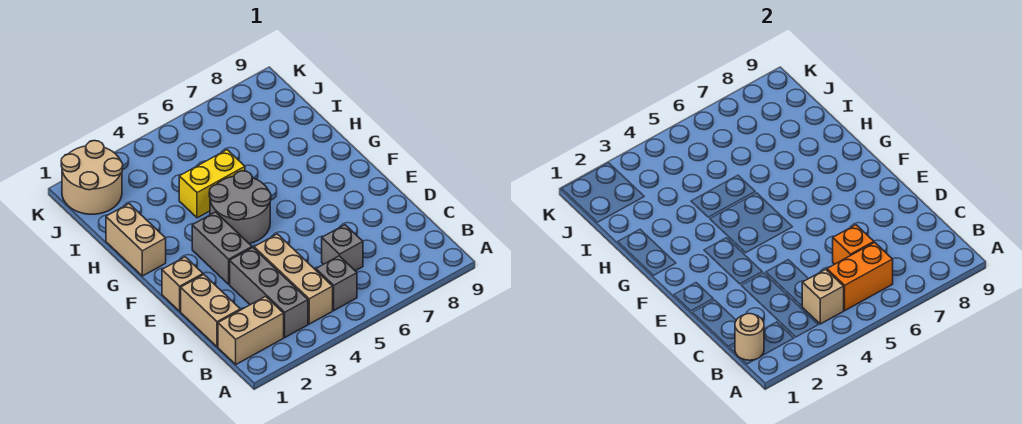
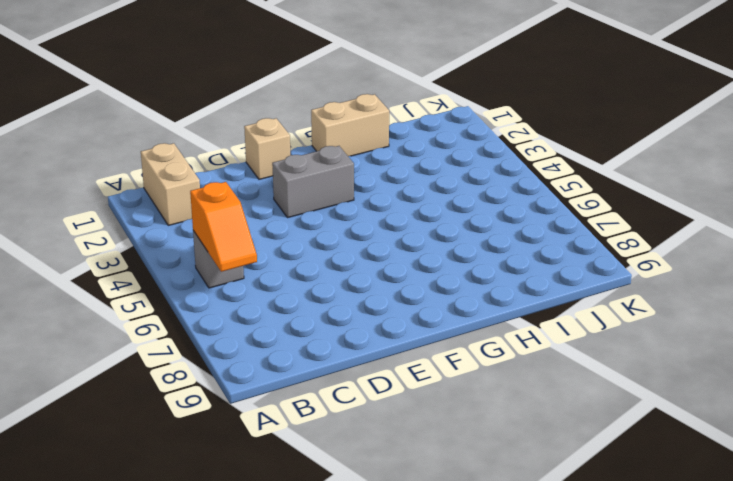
orange slope B5:B6 level 2 top 5 -> orange brick B5:B6 level 2
none -> grey brick B3:D3 level 1
none -> tan brick B4:D4 level 1
none -> tan brick C1:D1 level 1

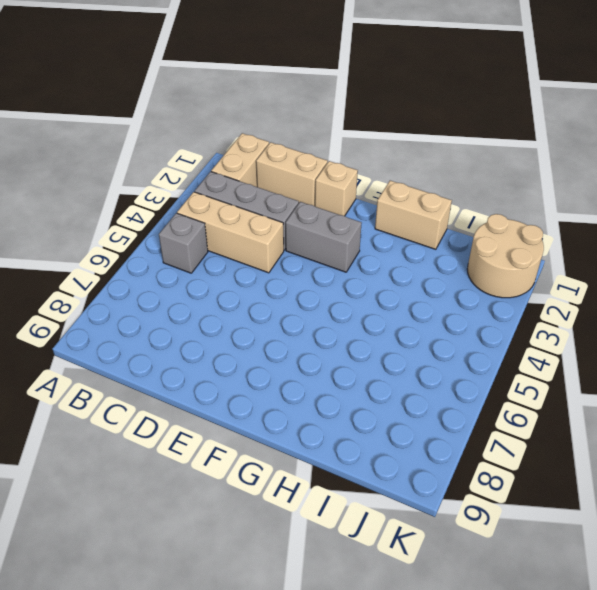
none -> grey brick C6 level 1
none -> grey round brick F4:G5 level 1
none -> yellow brick H4:H5 level 1

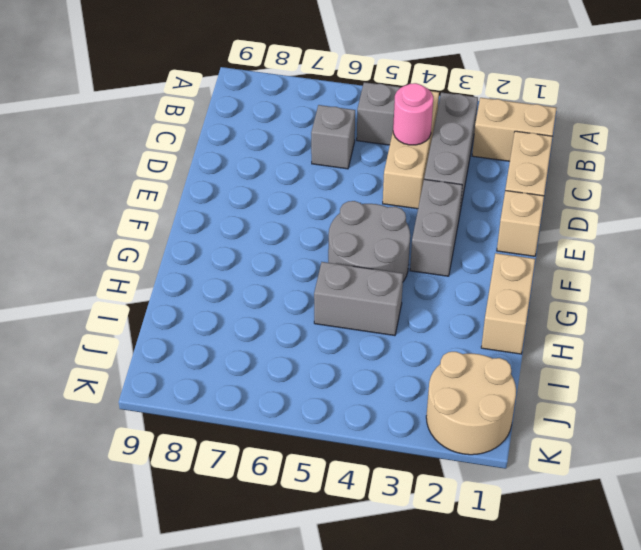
pink round brick C4 level 2 -> none
grey brick H4:H5 level 1 -> yellow brick H4:H5 level 1
none -> tan round brick B1 level 2
none -> tan brick B4 level 2
none -> orange brick B5:B6 level 2

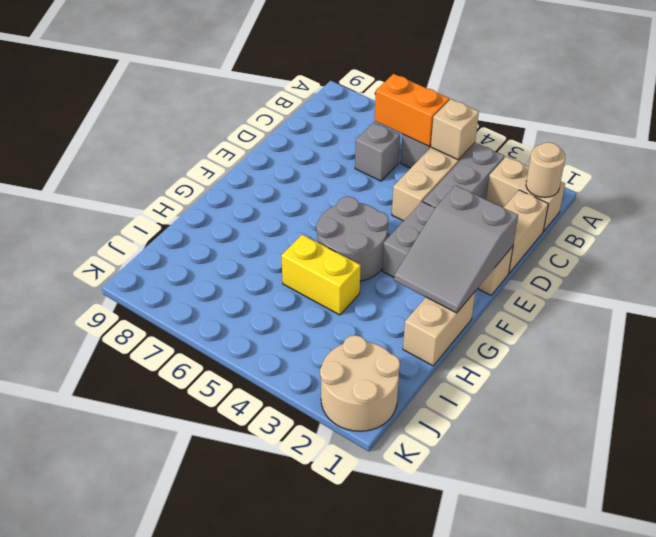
grey slope E1:G2 level 2 top E -> none
none -> orange brick C6 level 2

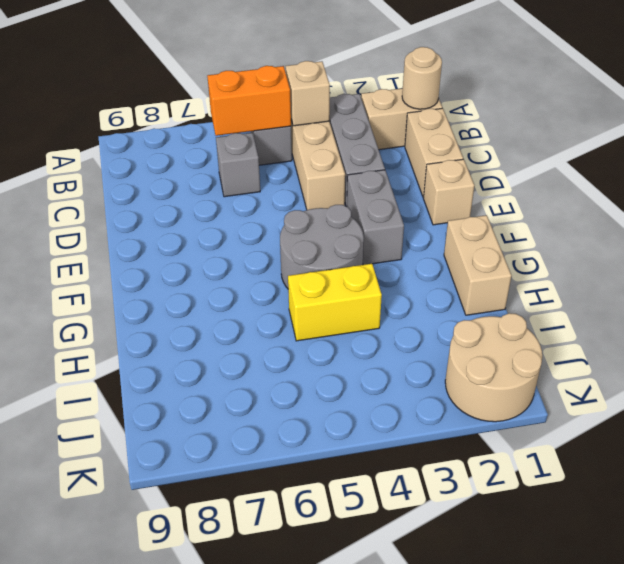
none -> orange brick C6 level 2

